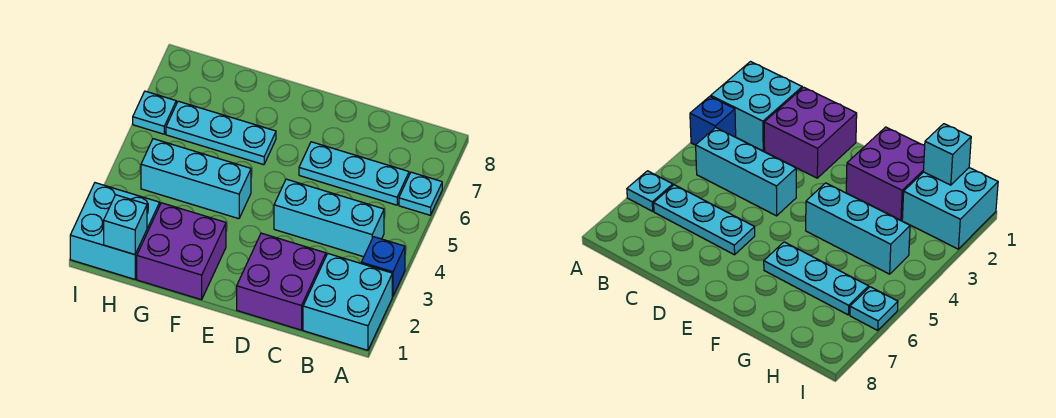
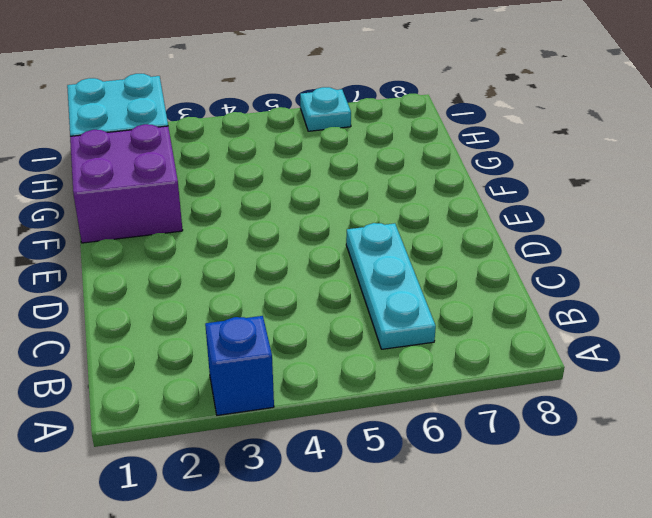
none -> cyan brick A1:B2 level 1
none -> cyan plate A6 level 1
none -> cyan brick B4:D4 level 1

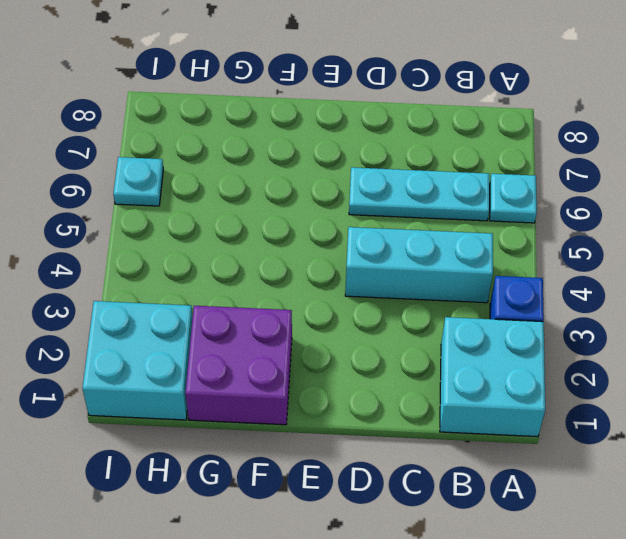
none -> purple brick C1:D2 level 1
none -> cyan brick F4:H4 level 1
none -> cyan plate F6:H6 level 1

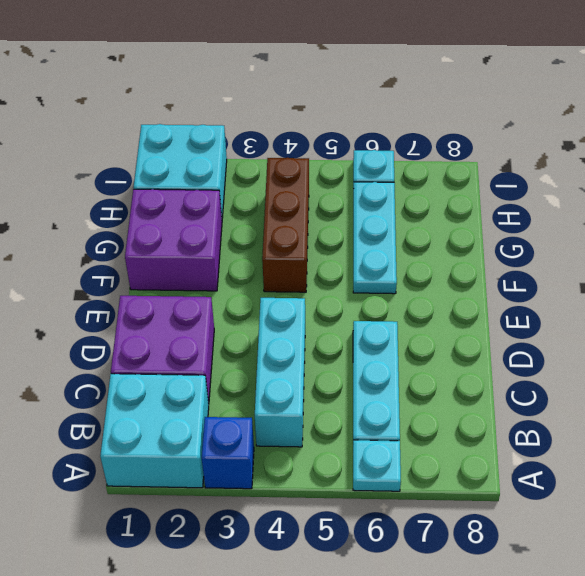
brown brick F4:H4 level 1 -> cyan brick F4:H4 level 1
none -> cyan brick H1 level 2

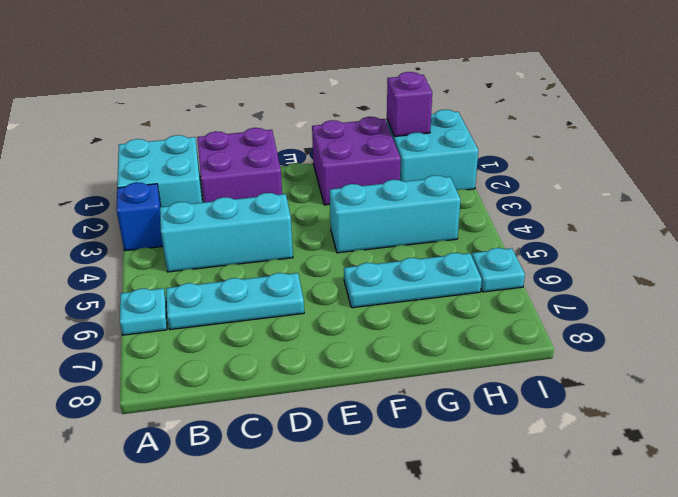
purple brick H1 level 2 -> cyan brick H1 level 2

